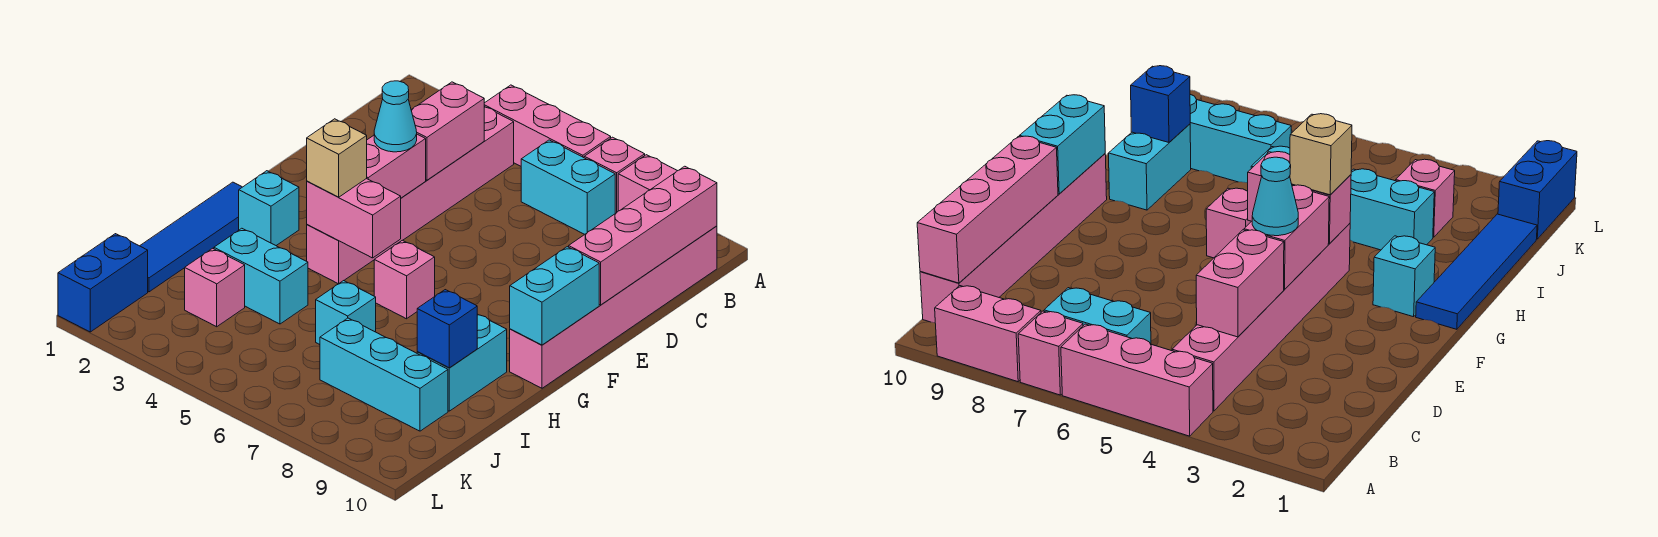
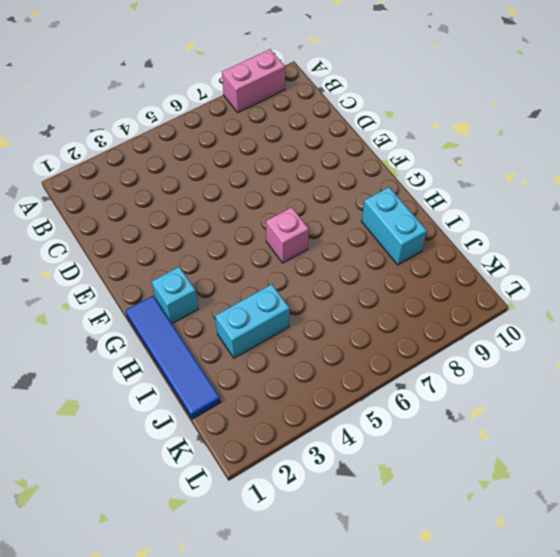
none -> pink brick A4:A6 level 1
none -> pink brick A7 level 1
none -> pink brick B4:G4 level 1

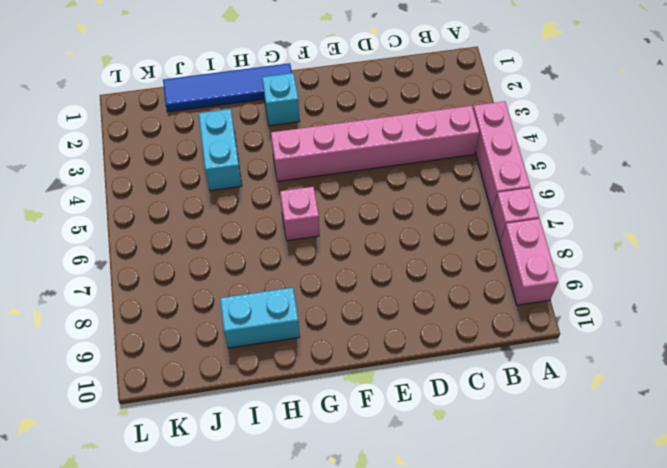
none -> cyan brick B6:B7 level 1
none -> pink brick B10:G10 level 1
none -> cyan brick I6 level 1

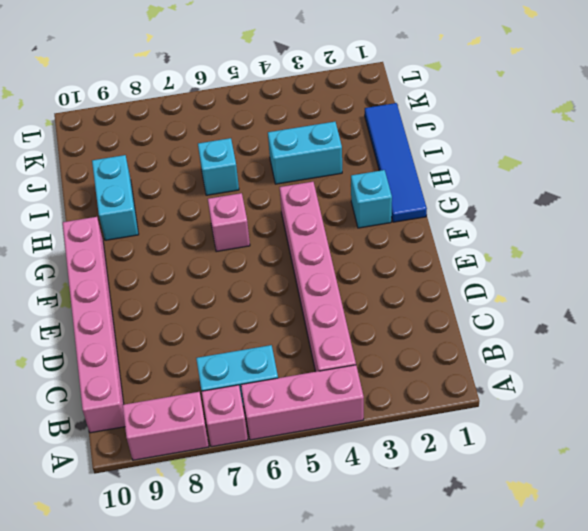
none -> pink brick J3 level 1
none -> cyan brick J7:J9 level 1
none -> blue brick K1:L1 level 1

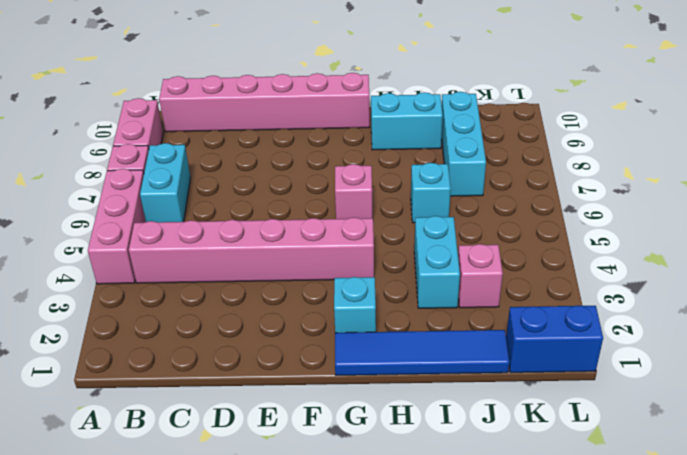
none -> pink brick B10:E10 level 2
none -> pink brick C4:D4 level 2
none -> pink brick E4:F4 level 2

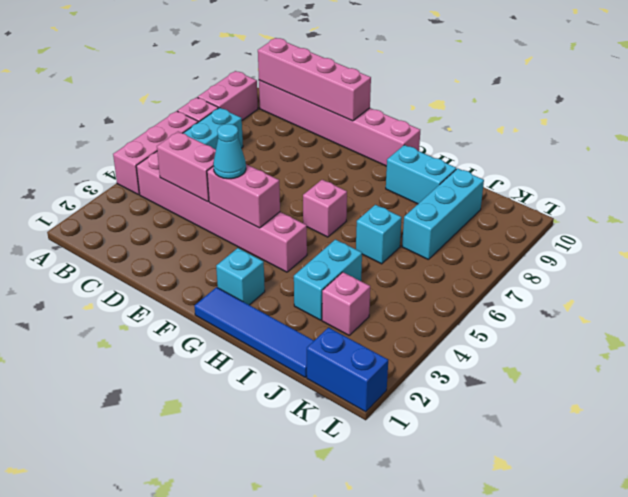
none -> cyan brick F10:G10 level 2
none -> pink brick G4:G5 level 2
none -> blue brick I9 level 2

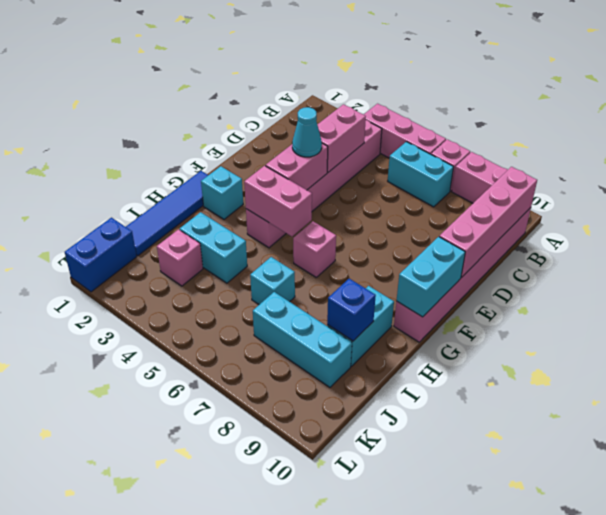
none -> tan brick G4 level 3

